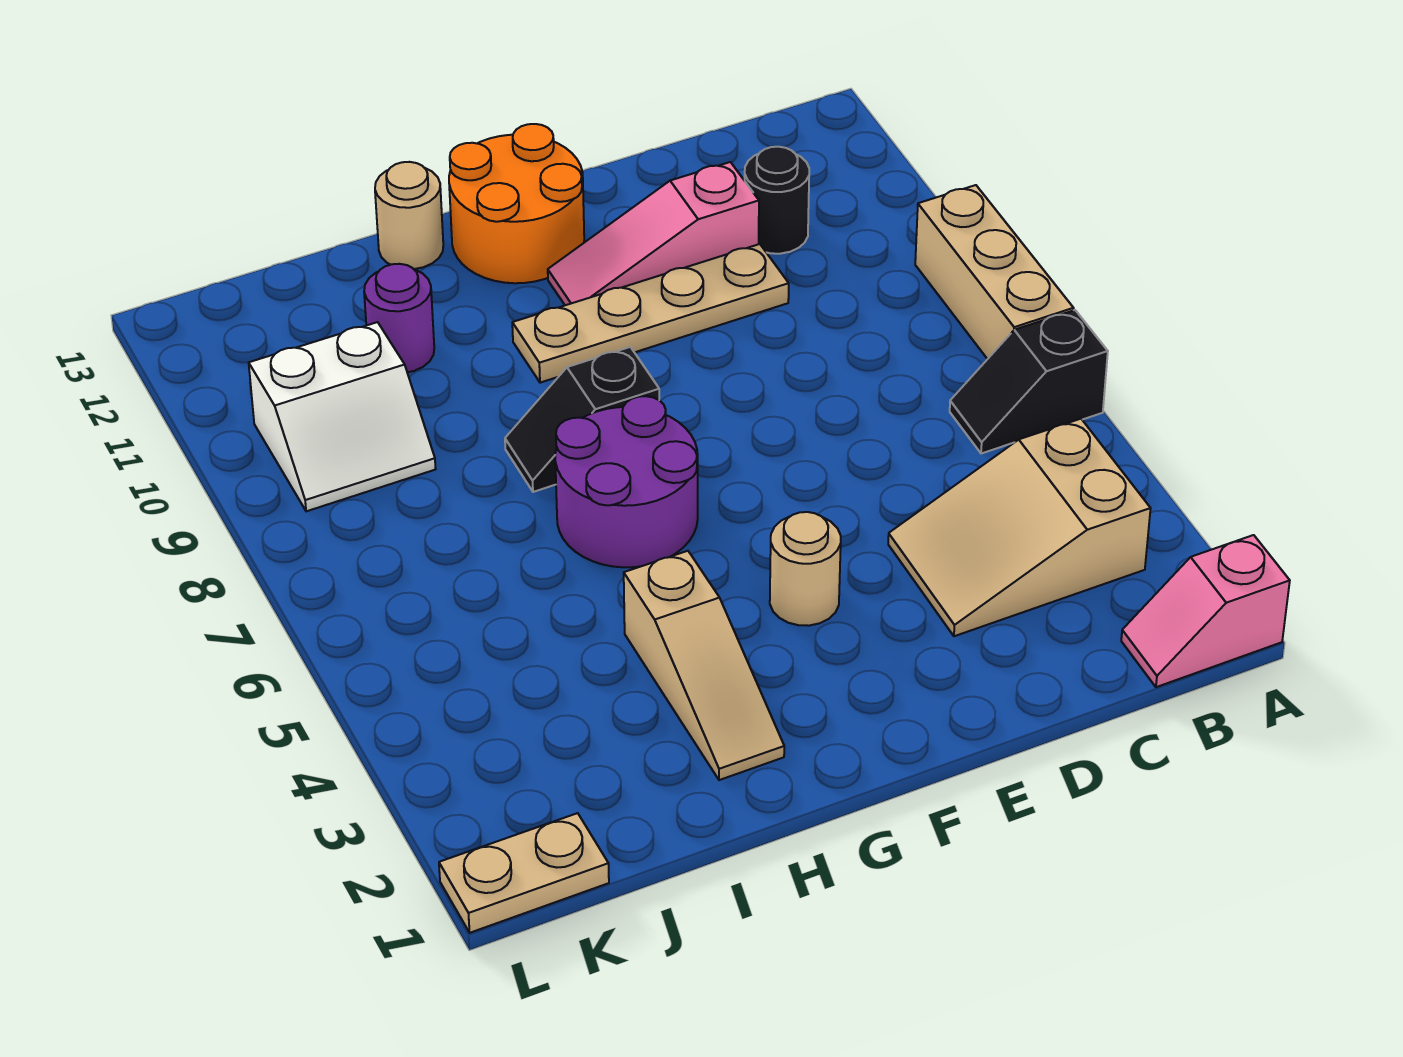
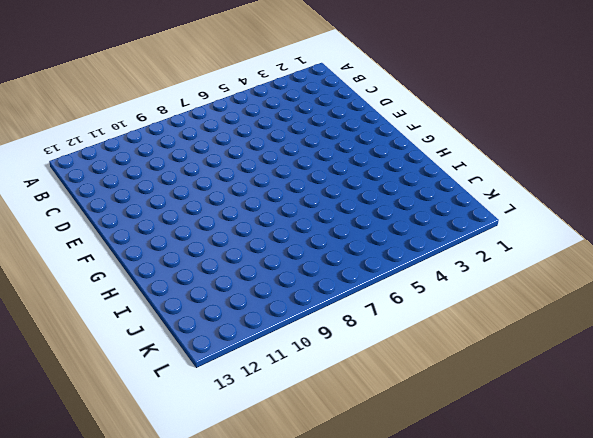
none -> pink slope A1:B1 level 1 top A
none -> black slope A6:B6 level 1 top A
none -> tan brick A7:A9 level 1

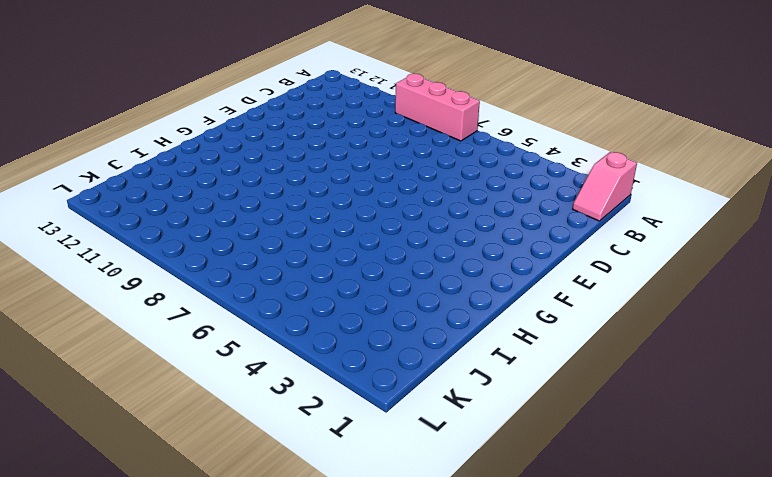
pink brick A7:A9 level 1 -> tan brick A7:A9 level 1
none -> black slope A6:B6 level 1 top A
none -> tan slope B3:D4 level 1 top B
none -> black round brick C11 level 1

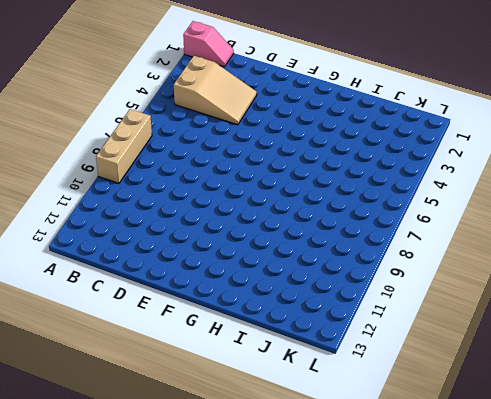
none -> black slope A6:B6 level 1 top A
none -> black round brick C11 level 1
none -> tan plate D10:G10 level 1

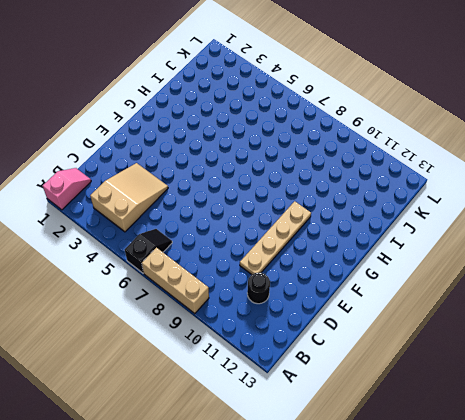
none -> pink slope D11:F11 level 1 top D
none -> tan round brick F4 level 1
none -> orange round brick F12:G13 level 1

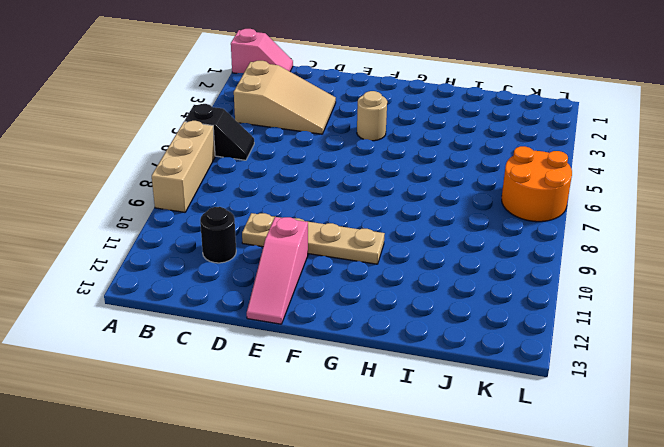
pink slope E11:E13 level 1 top 11 -> pink slope D11:F11 level 1 top D
orange round brick K6:L7 level 1 -> orange round brick F12:G13 level 1
none -> purple round brick G6:H7 level 1
none -> black slope G8:H8 level 1 top G
none -> tan slope H2:H4 level 1 top 4

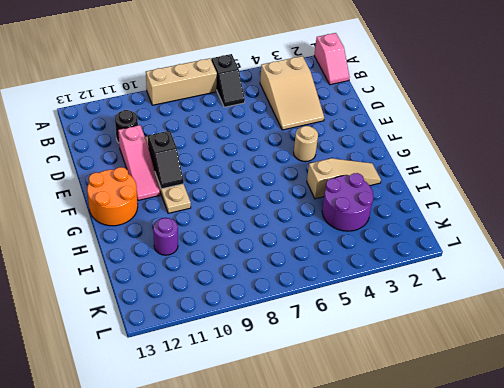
black slope E10:F10 level 2 top E -> black slope G8:H8 level 1 top G
purple round brick I3:J4 level 1 -> purple round brick G6:H7 level 1
none -> tan round brick H13 level 1
none -> white slope J9:K10 level 1 top 10
none -> tan plate K1:L1 level 1

